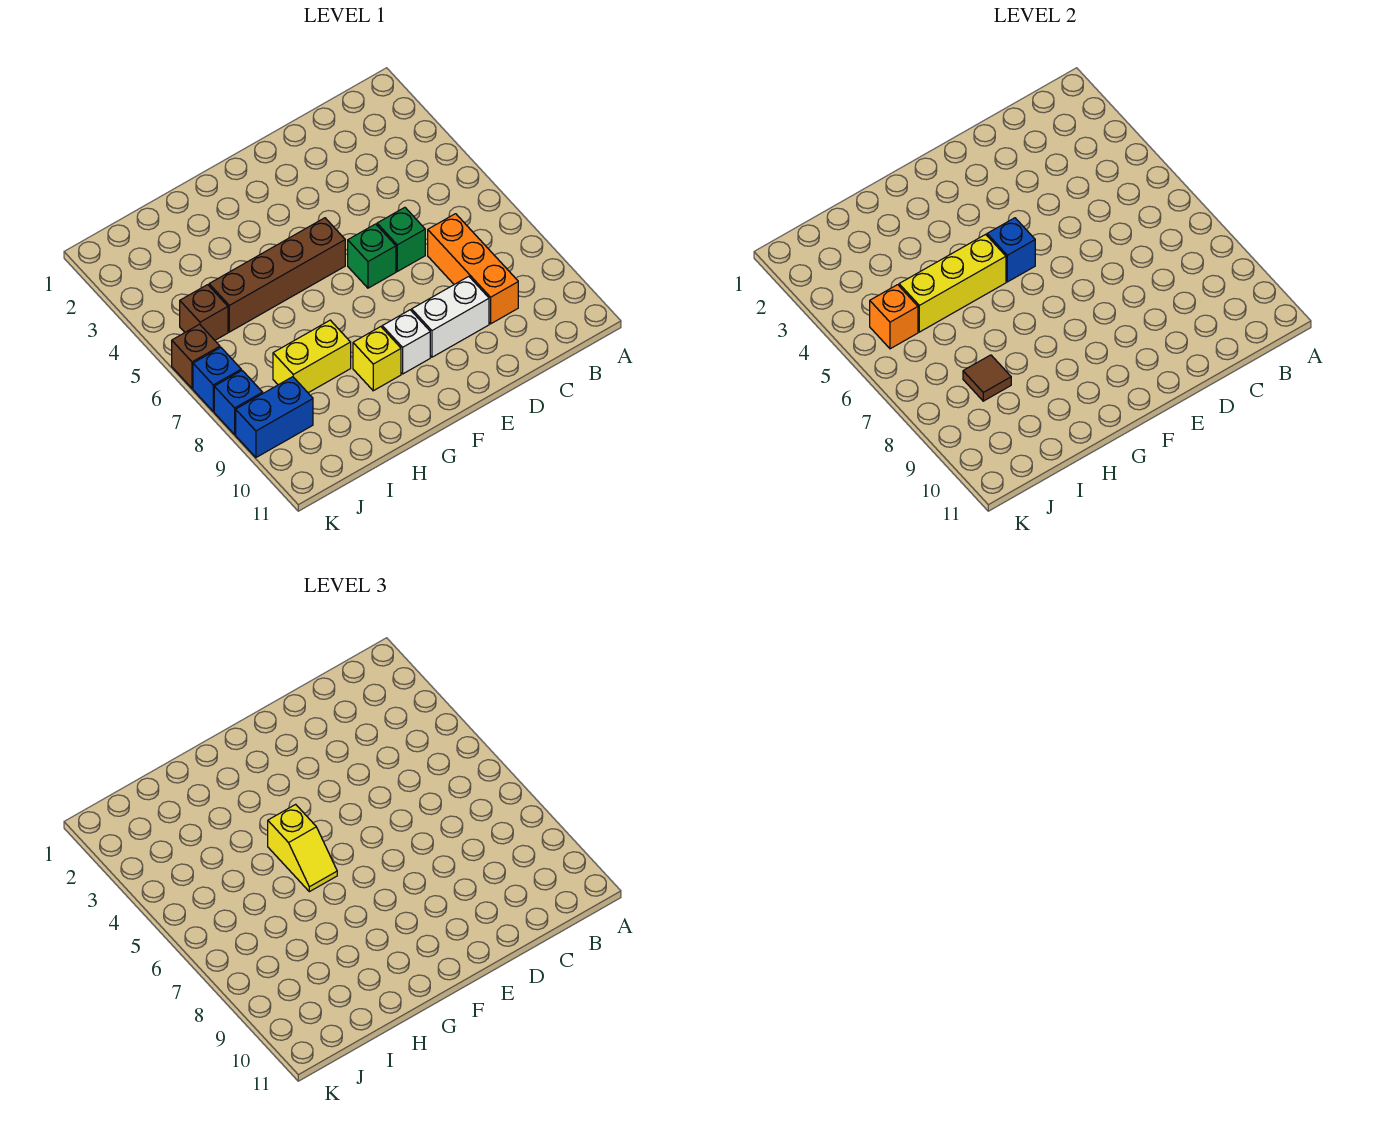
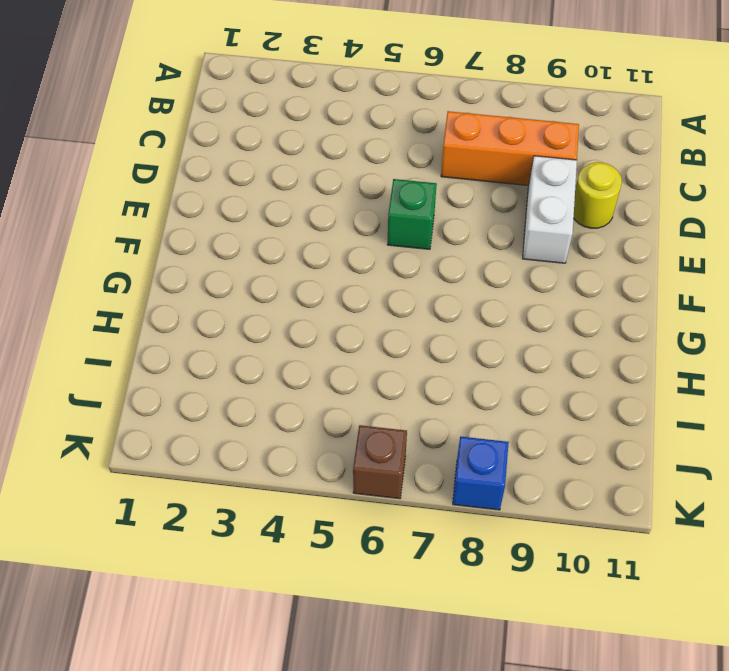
yellow round brick D10 level 1 -> none
none -> green brick D6 level 1
none -> brown brick F5:I5 level 1
none -> white brick F9 level 1

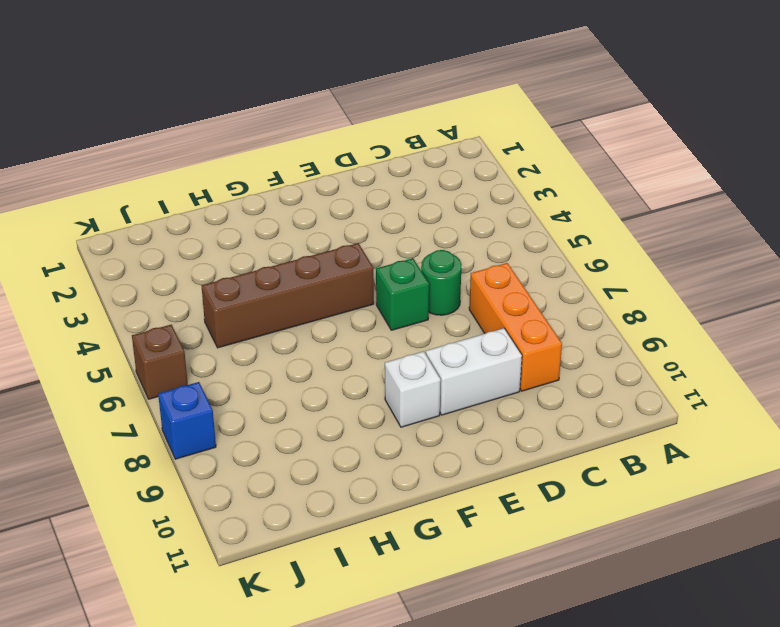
green round brick D6 level 1 -> green brick D6 level 1
none -> yellow brick G9 level 1
none -> yellow brick H8:I8 level 1
none -> brown brick J5 level 1

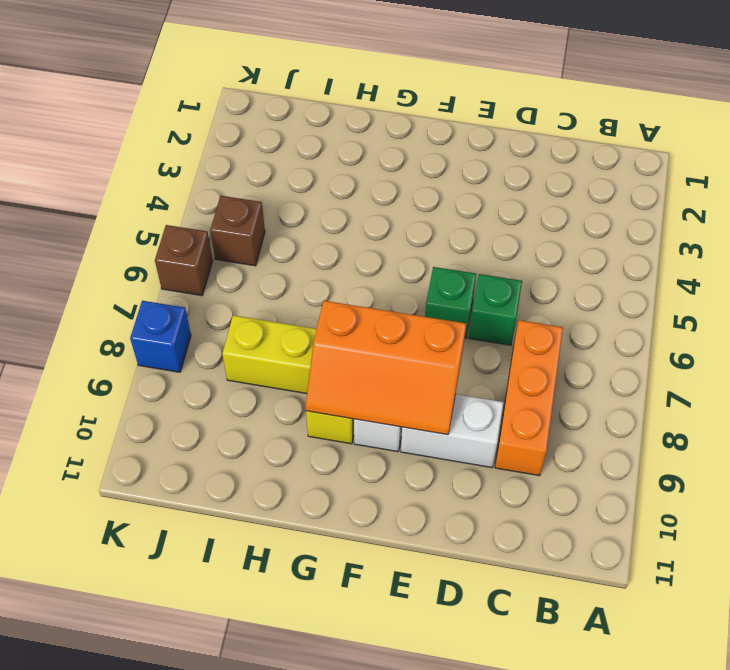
orange slope E8:G9 level 2 top 8 -> none
none -> brown brick F5:I5 level 1
none -> blue brick J9:K9 level 1
none -> blue brick K7 level 1

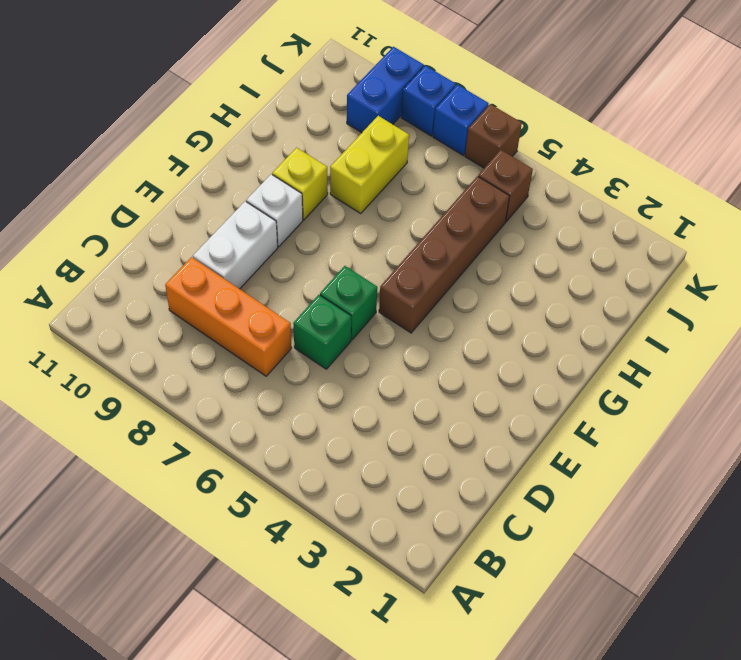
none -> blue brick F5 level 2
none -> yellow brick G5:I5 level 2
none -> brown tile I8 level 2

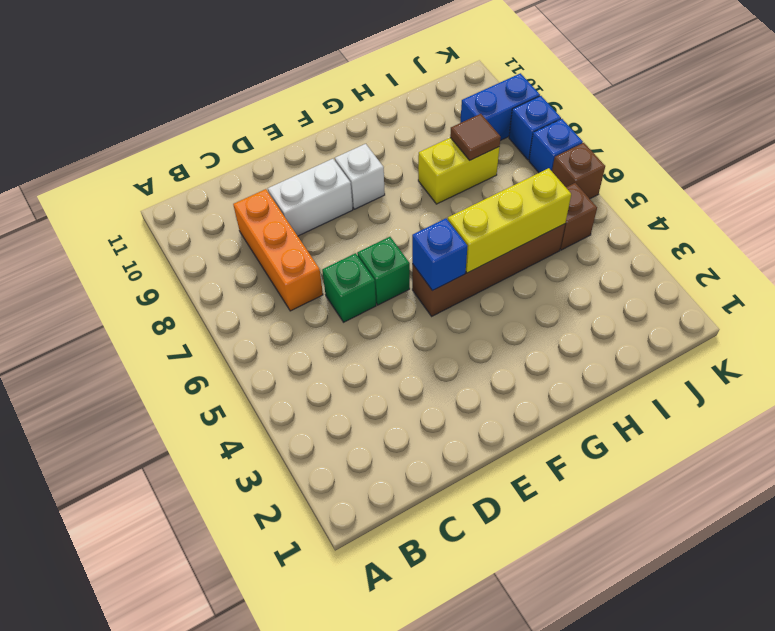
none -> yellow brick G9 level 1
none -> orange brick J5 level 2
none -> yellow slope G5:G6 level 3 top 5

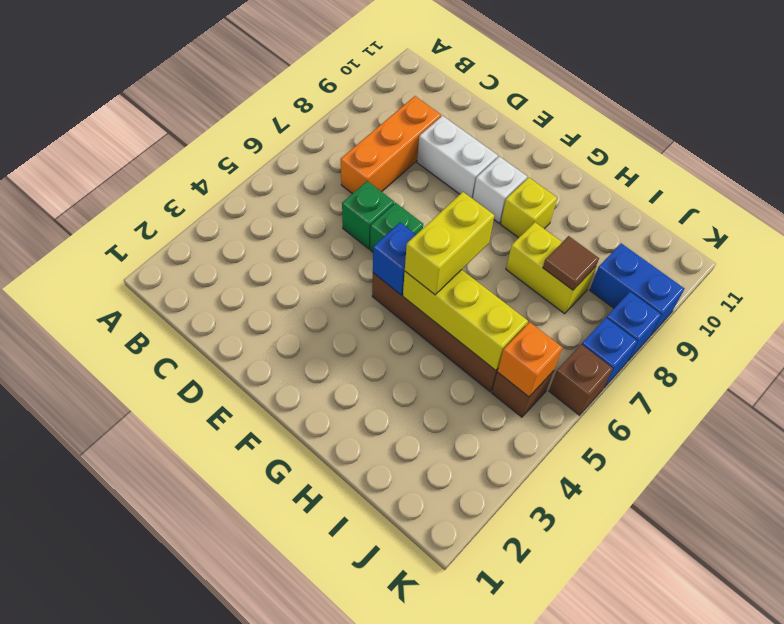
yellow brick G5:G6 level 3 -> yellow slope G5:G6 level 3 top 5

